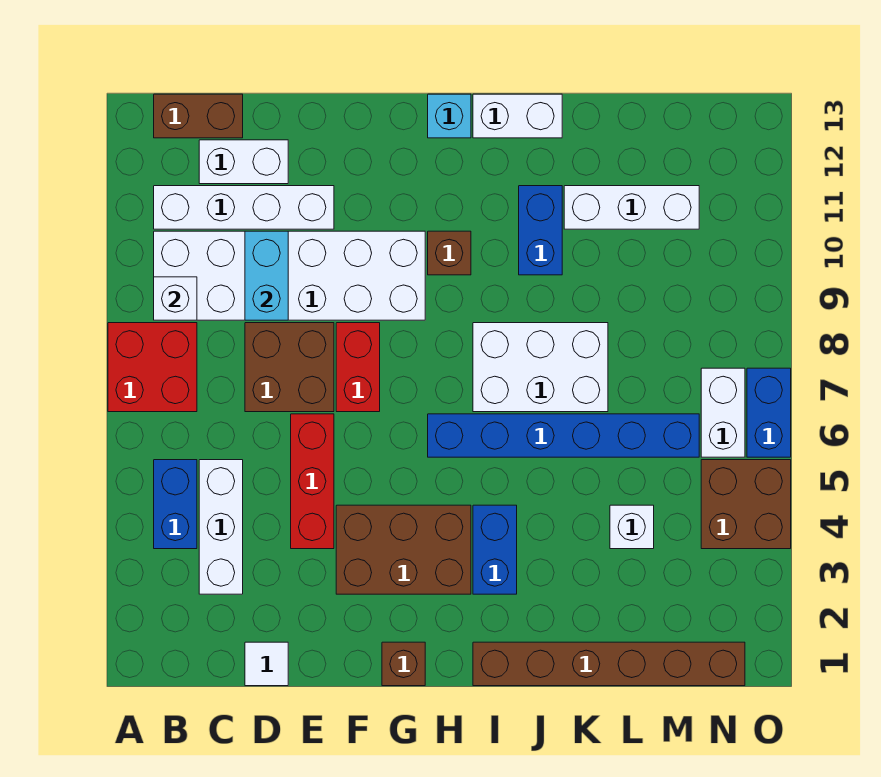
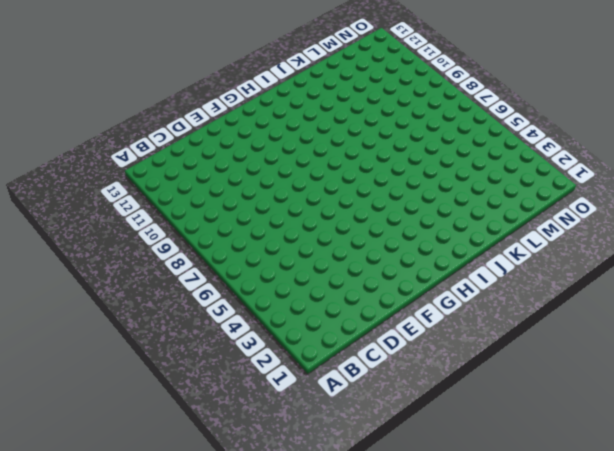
none -> red brick A7:B8 level 1
none -> blue brick B4:B5 level 1
none -> white brick B9:G10 level 1

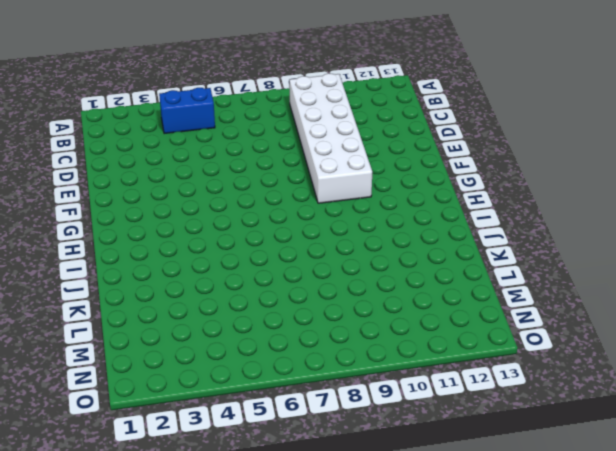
none -> red brick A7:B8 level 1
none -> white brick B11:E11 level 1
none -> brown brick B13:C13 level 1

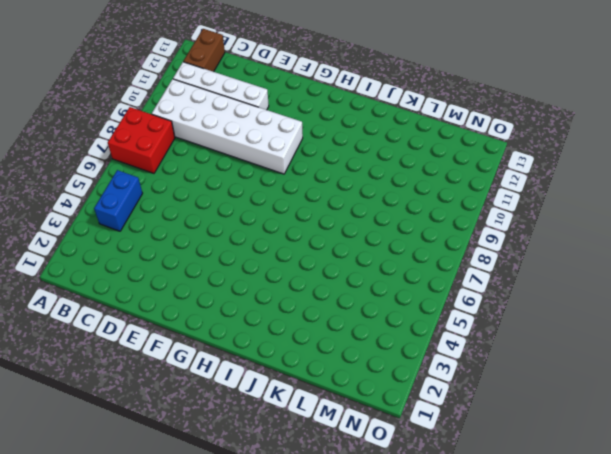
brown brick B12:B13 level 1 -> brown brick B13:C13 level 1
none -> white brick C3:C5 level 1
none -> white brick C12:D12 level 1
none -> white tile D1 level 1

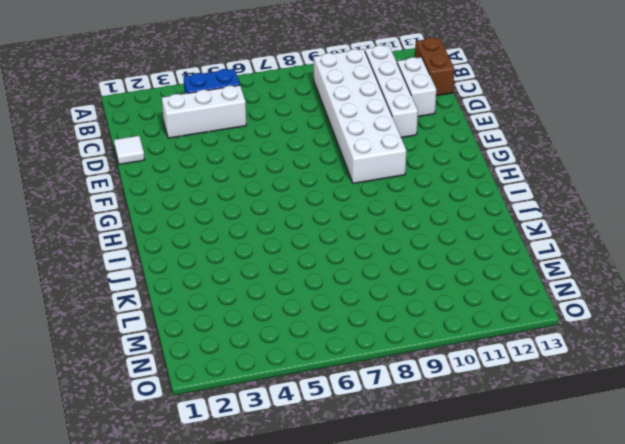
none -> red brick A7:B8 level 1
none -> brown brick D7:E8 level 1
none -> red brick E4:E6 level 1

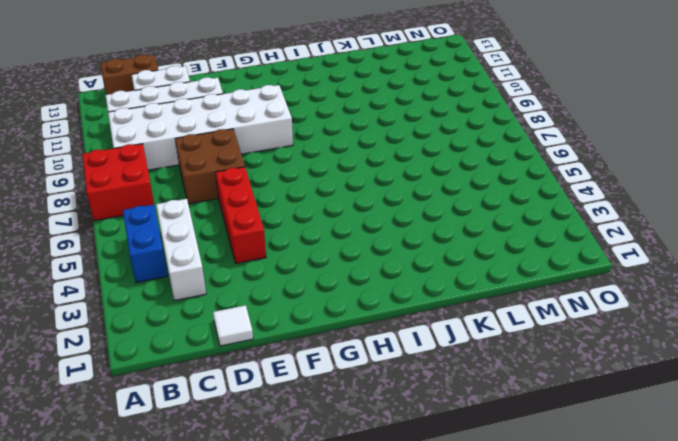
none -> brown brick F3:H4 level 1
none -> red brick F7:F8 level 1
none -> brown brick G1 level 1

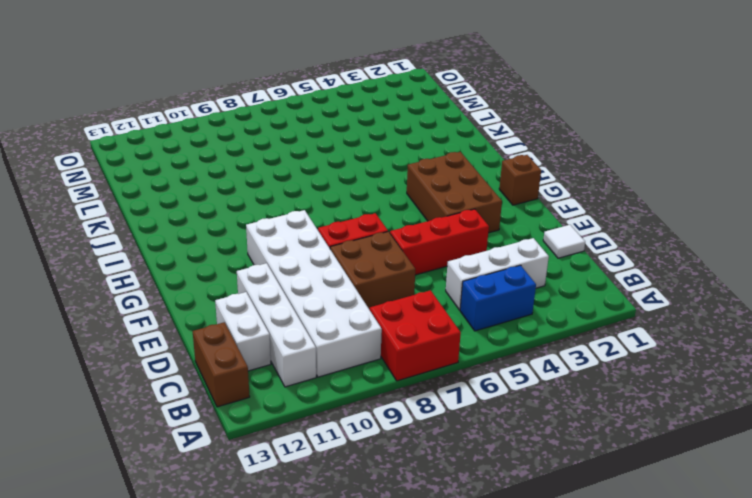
none -> blue brick H6:M6 level 1
none -> brown brick H10 level 1
none -> cyan brick H13 level 1

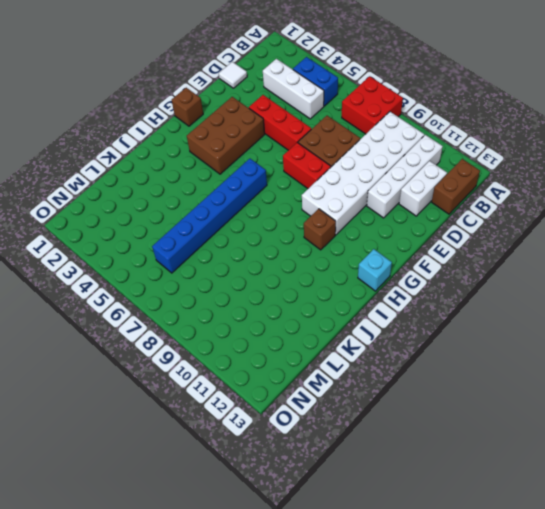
none -> brown brick I1:N1 level 1
none -> blue brick I3:I4 level 1
none -> white brick I7:K8 level 1

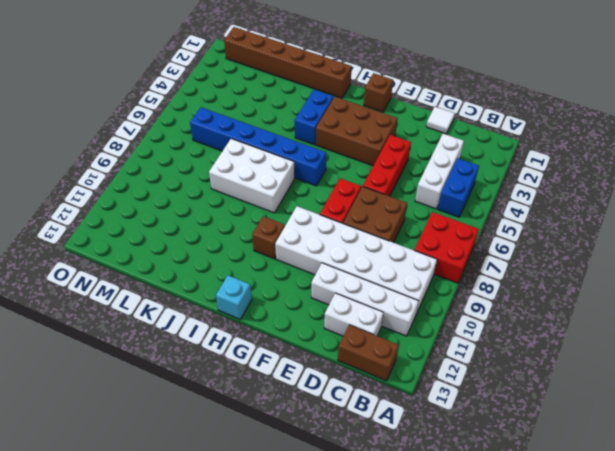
none -> white brick I13:J13 level 1
none -> blue brick J10:J11 level 1
none -> white brick K11:M11 level 1

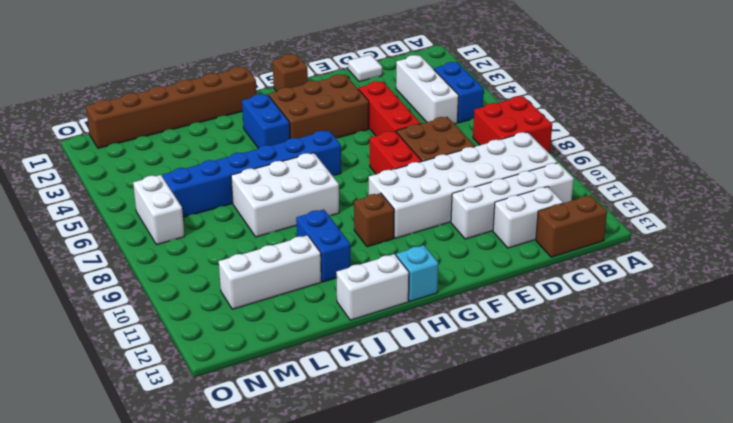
none -> white brick L4 level 1
none -> brown brick N4:O5 level 1
none -> blue brick O6:O7 level 1

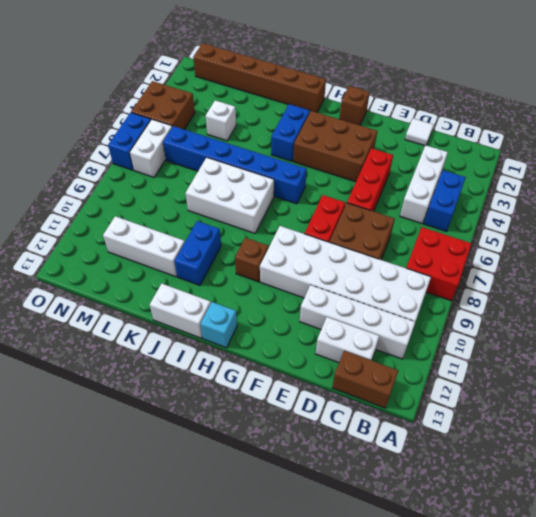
none -> white brick B9 level 2
none -> cyan brick D9:D10 level 2

